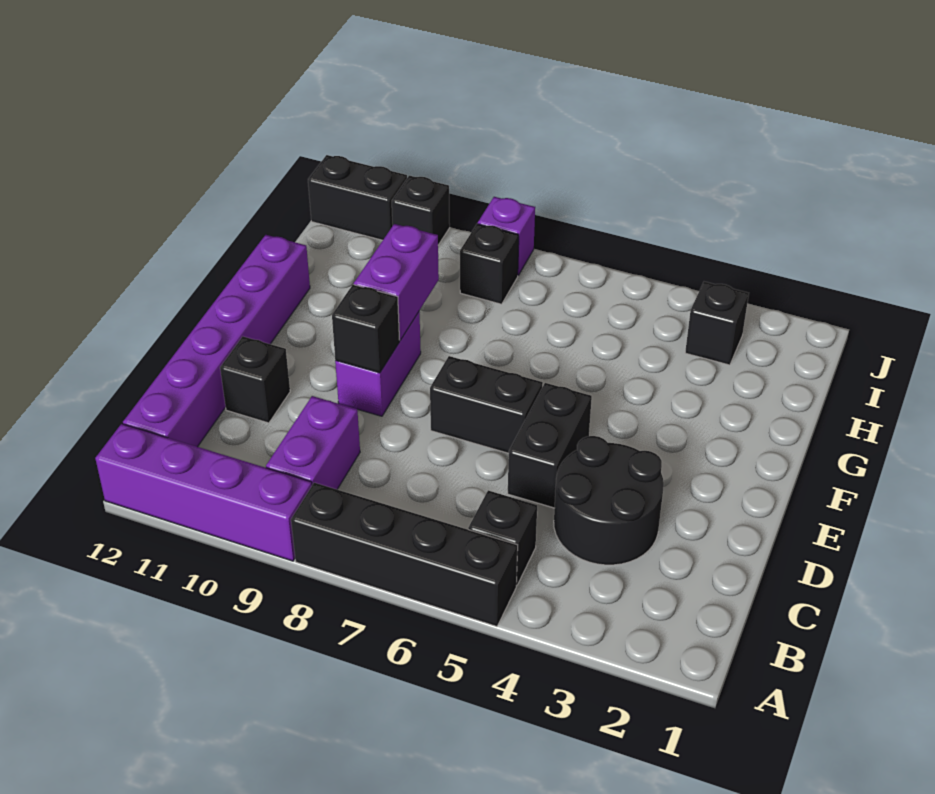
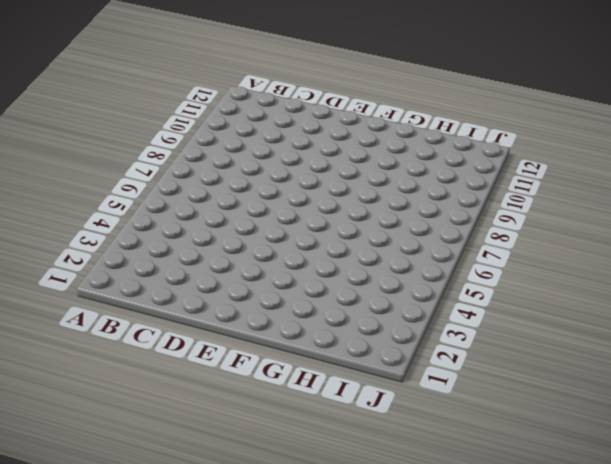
none -> black brick A5:A8 level 1
none -> purple brick A9:A12 level 1
none -> black brick B5 level 1

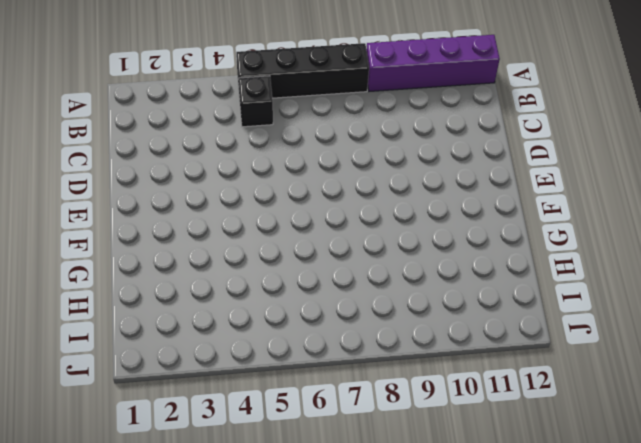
none -> purple brick B9:C9 level 1
none -> purple brick B12:G12 level 1
none -> black round brick C3:D4 level 1

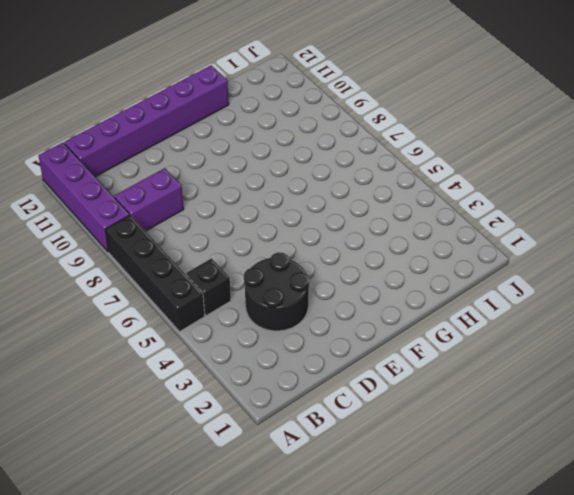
none -> black brick D5:E5 level 1
none -> black brick D11 level 1
none -> black brick E6:E7 level 1

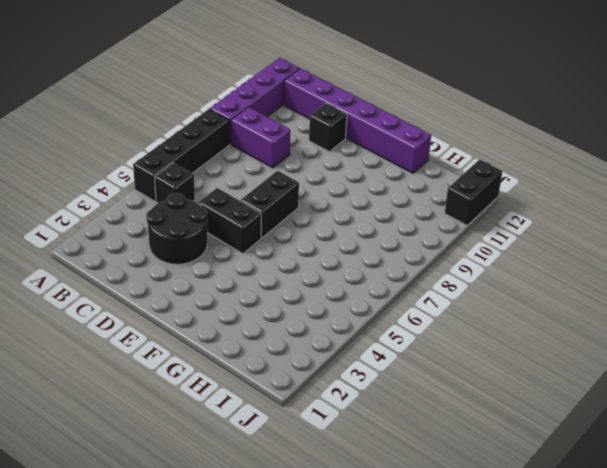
none -> purple brick E9:F9 level 1
none -> black brick I3 level 1
none -> black brick I8 level 1

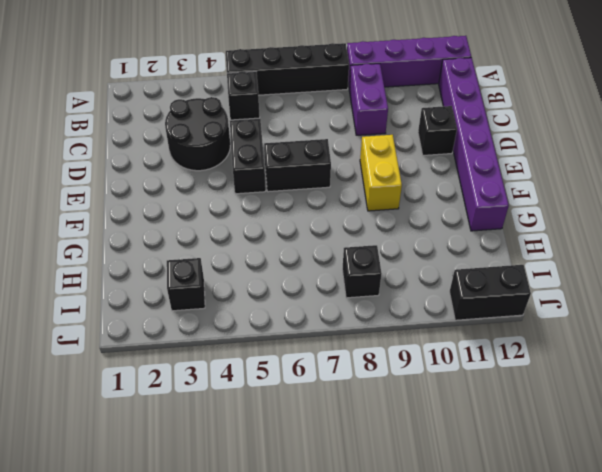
yellow brick E9:F9 level 1 -> purple brick E9:F9 level 1
none -> purple brick J8 level 1
none -> black brick J10 level 1
none -> black brick E9 level 2

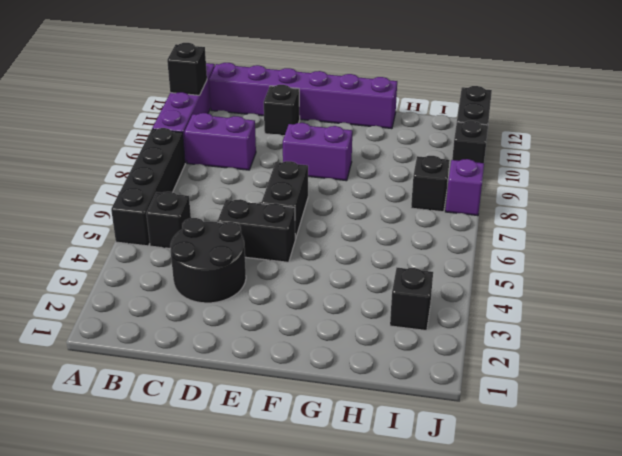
black brick A11 level 2 -> black brick E9 level 2
none -> purple brick F9:G9 level 2

